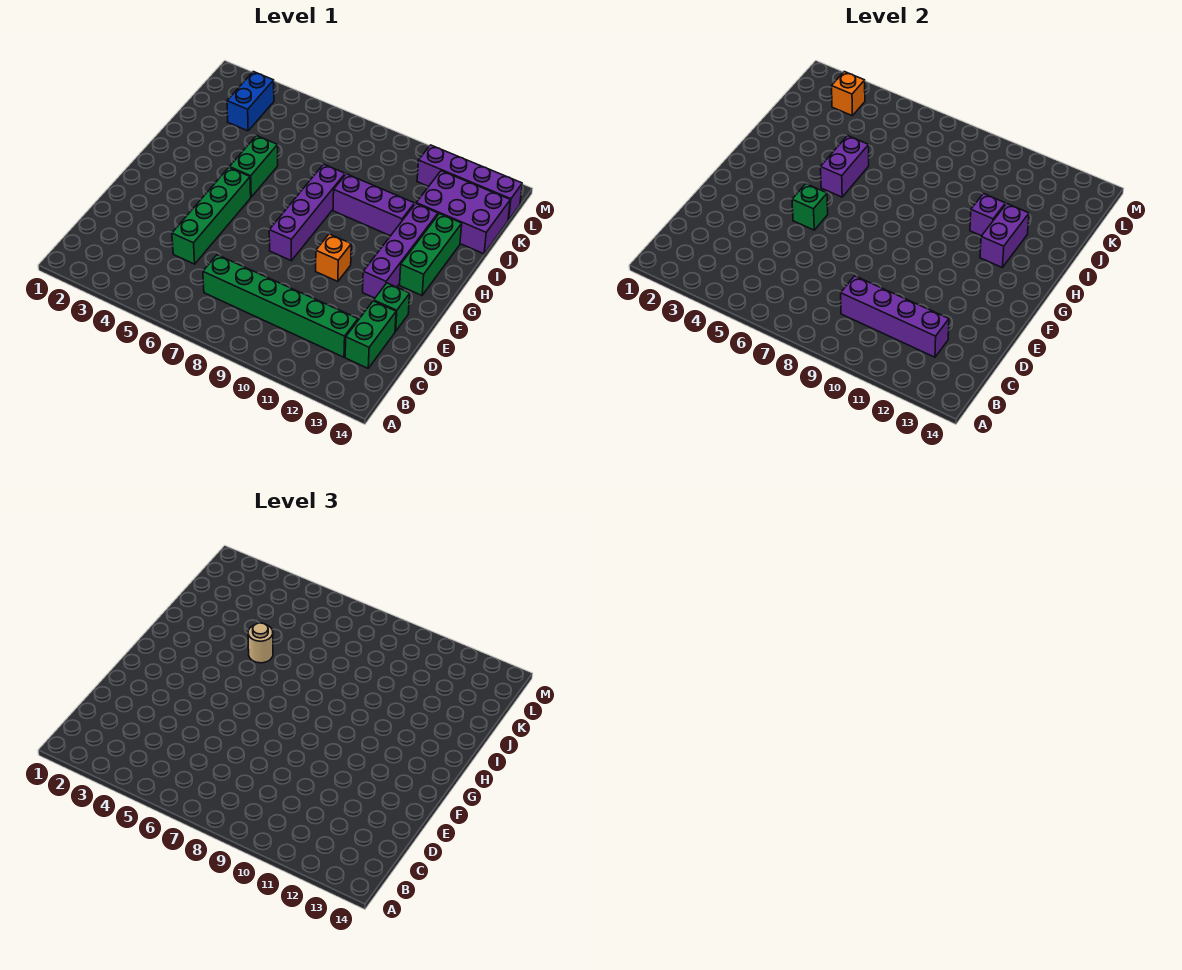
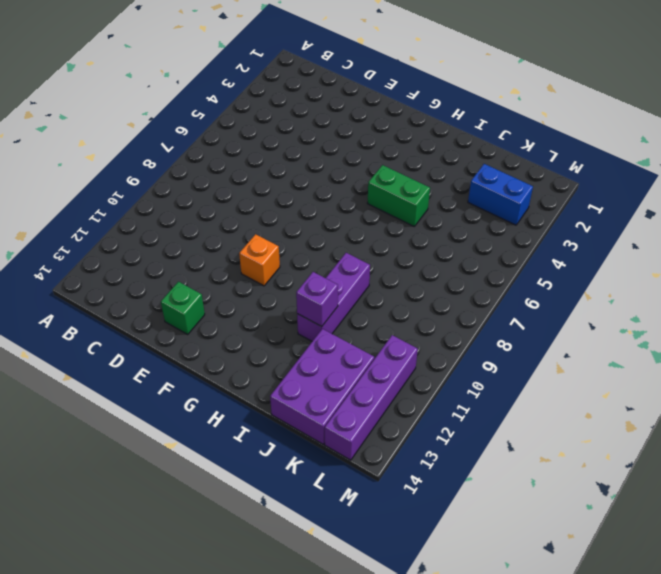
none -> green brick C7:C12 level 1
none -> green brick C13:D13 level 1
none -> green brick D5:G5 level 1

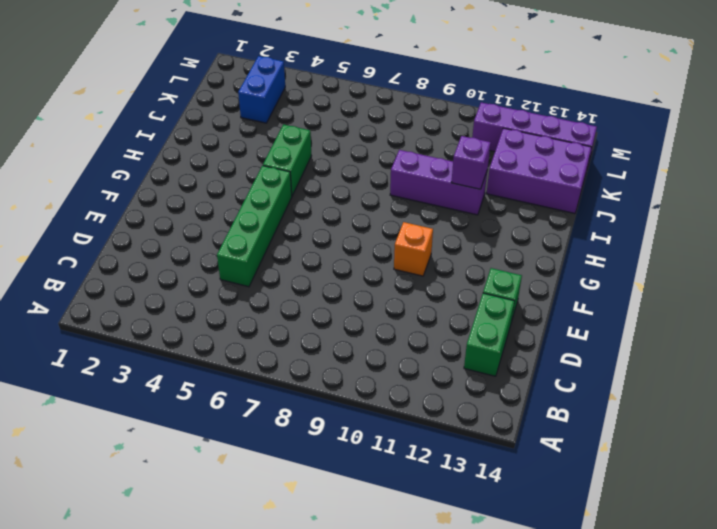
none -> green brick C7:C12 level 1
none -> purple brick F8:I8 level 1
none -> purple brick F12:I12 level 1

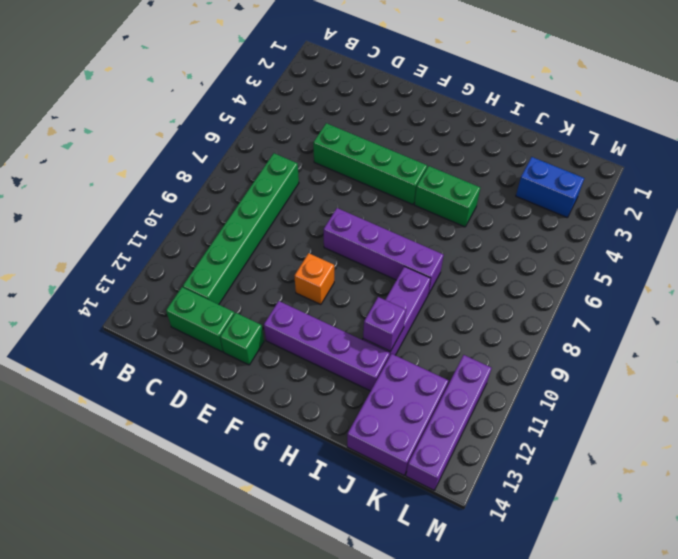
none -> green brick G13:I13 level 1
none -> purple brick C9:C12 level 2
none -> green brick F5 level 2

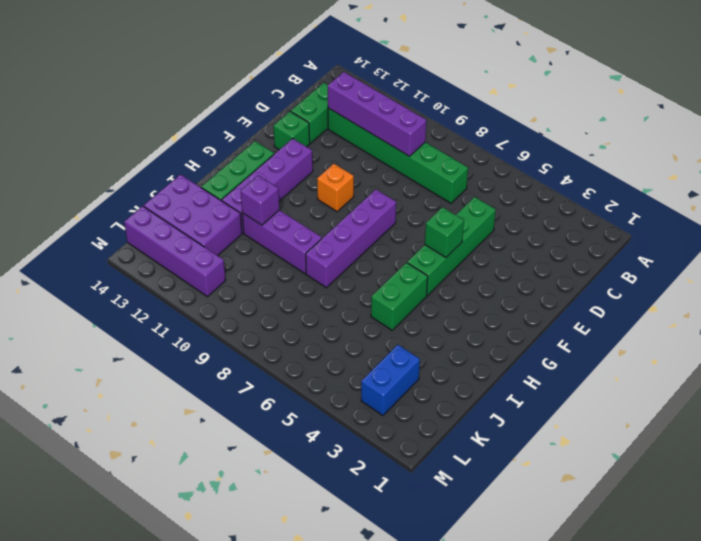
none -> purple brick H5:I5 level 2
none -> purple brick H12:I12 level 2
none -> orange brick L3 level 2

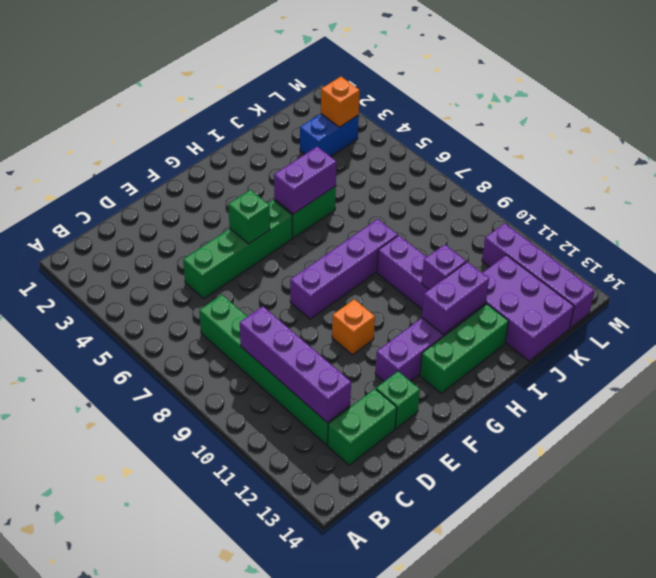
none -> tan round brick I5 level 3

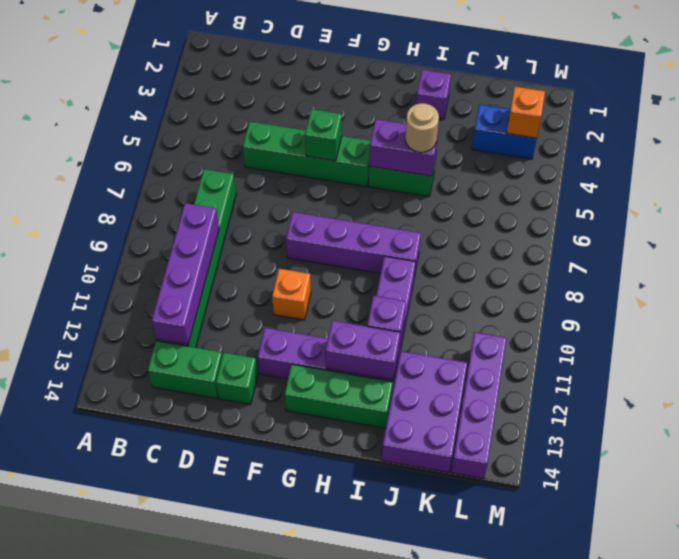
purple brick I2 level 1 -> none

